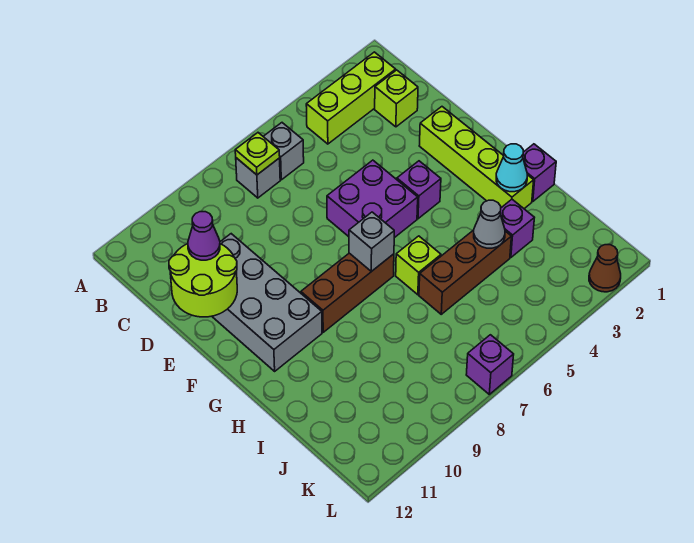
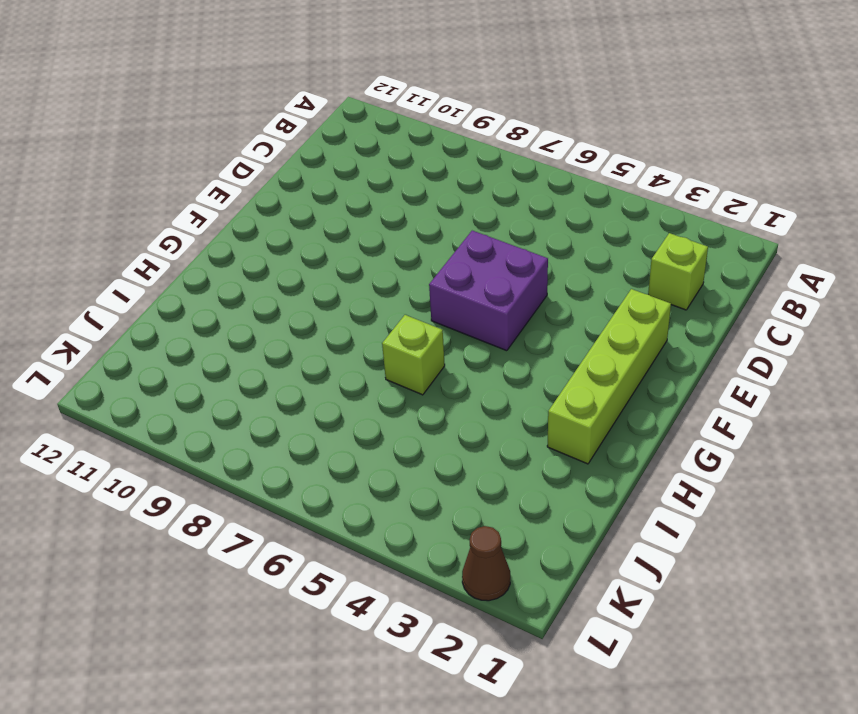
none -> lime brick B2:B4 level 1
none -> grey brick B6 level 1
none -> grey brick B7 level 1

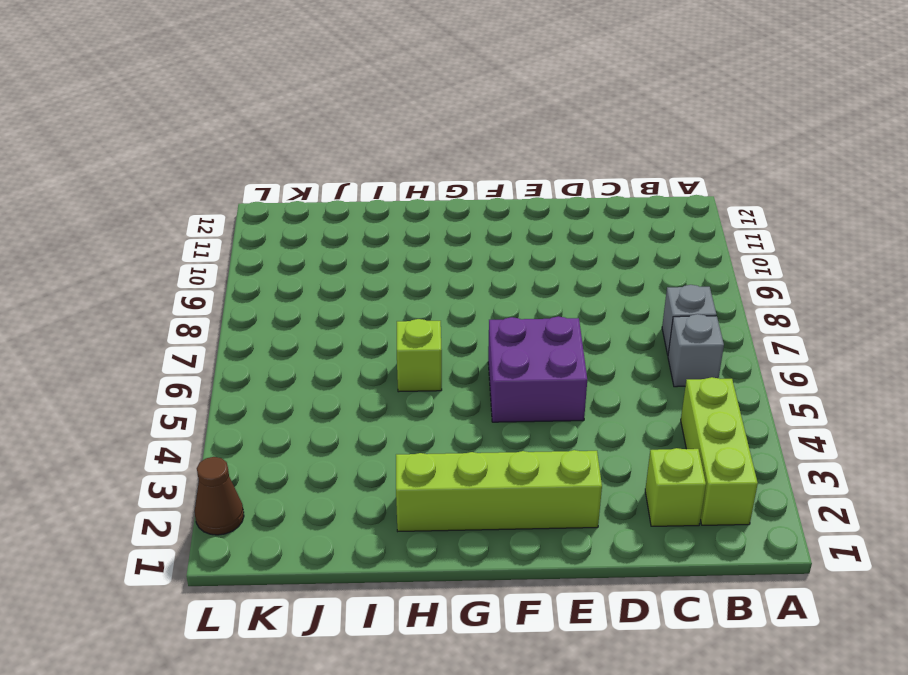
none -> grey brick D10:G11 level 1
none -> purple brick F4 level 1
none -> brown brick G7:G9 level 1

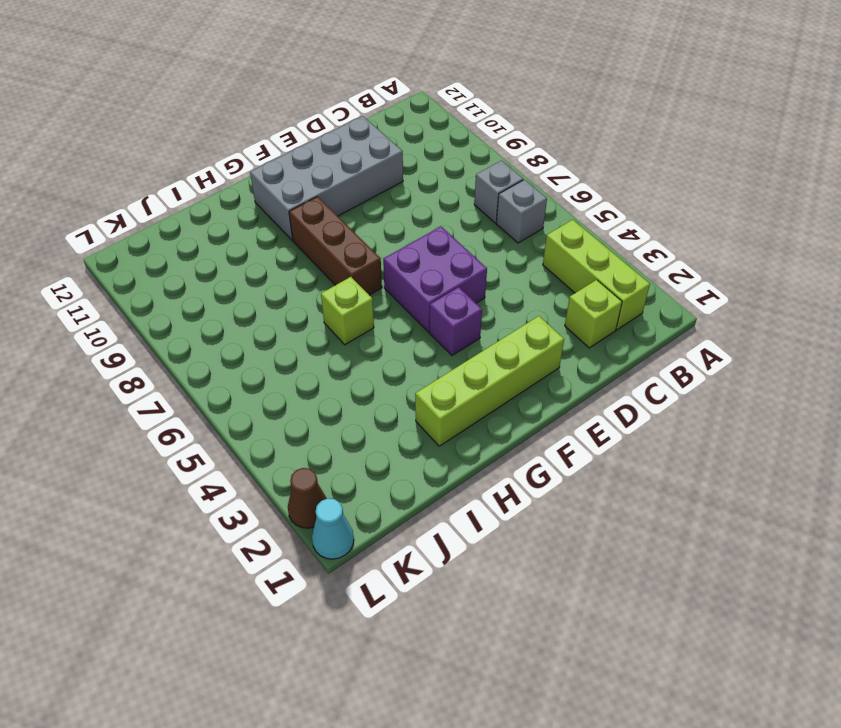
cyan cone L1 level 1 -> cyan cone H2 level 2
none -> purple brick H1 level 1
none -> purple brick I3 level 1
none -> brown brick I4:I6 level 1

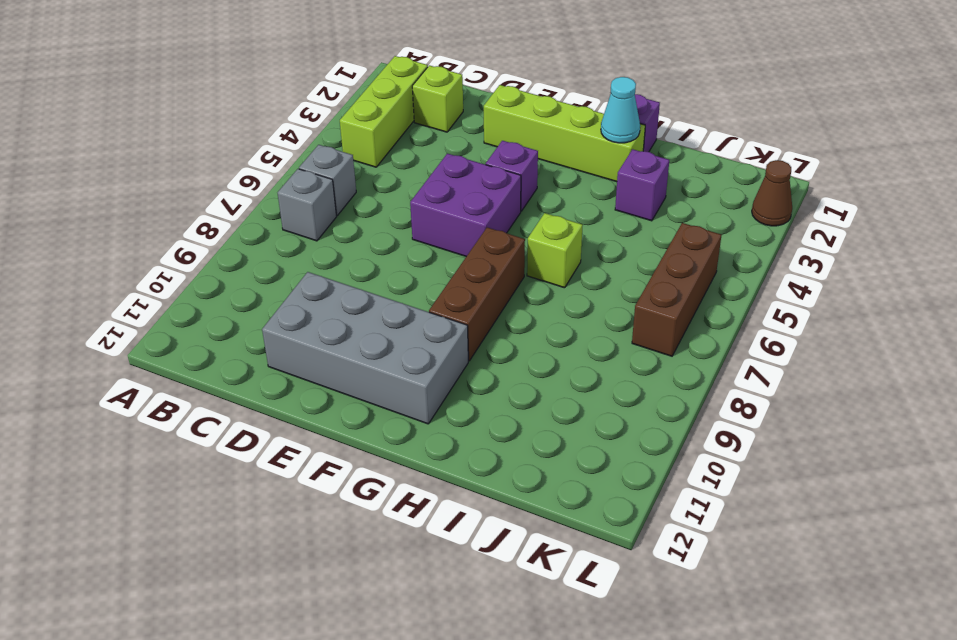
brown brick K5:K7 level 1 -> brown brick I4:I6 level 1
none -> purple brick L7 level 1
none -> lime plate B7 level 2
none -> lime round brick D11:E12 level 2

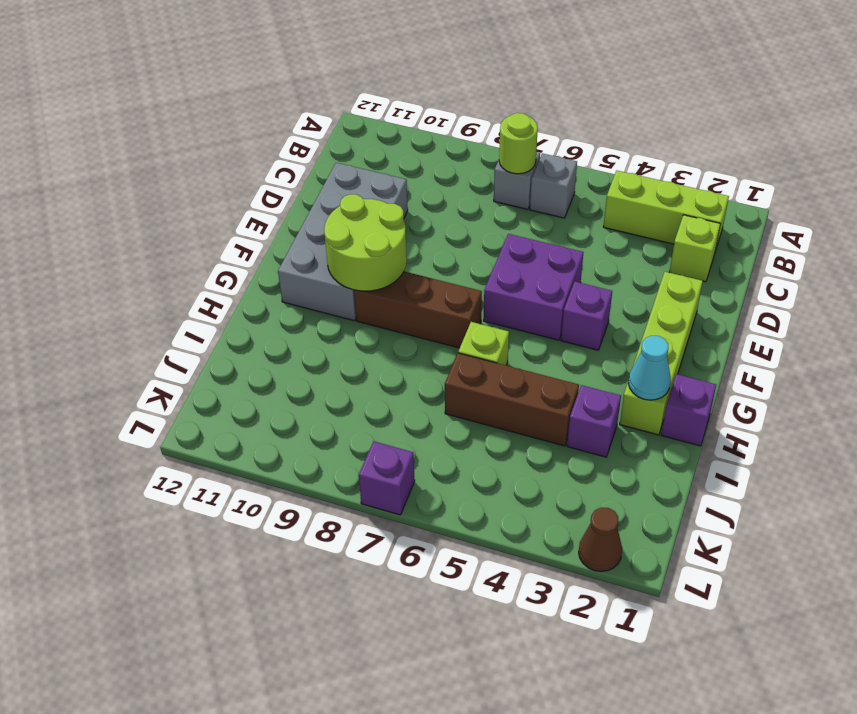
lime round brick B7 level 2 -> lime plate B7 level 2
lime round brick F9:G10 level 2 -> lime round brick D11:E12 level 2
none -> grey brick G7 level 2
none -> grey cone I4 level 2
none -> purple cone D11 level 3

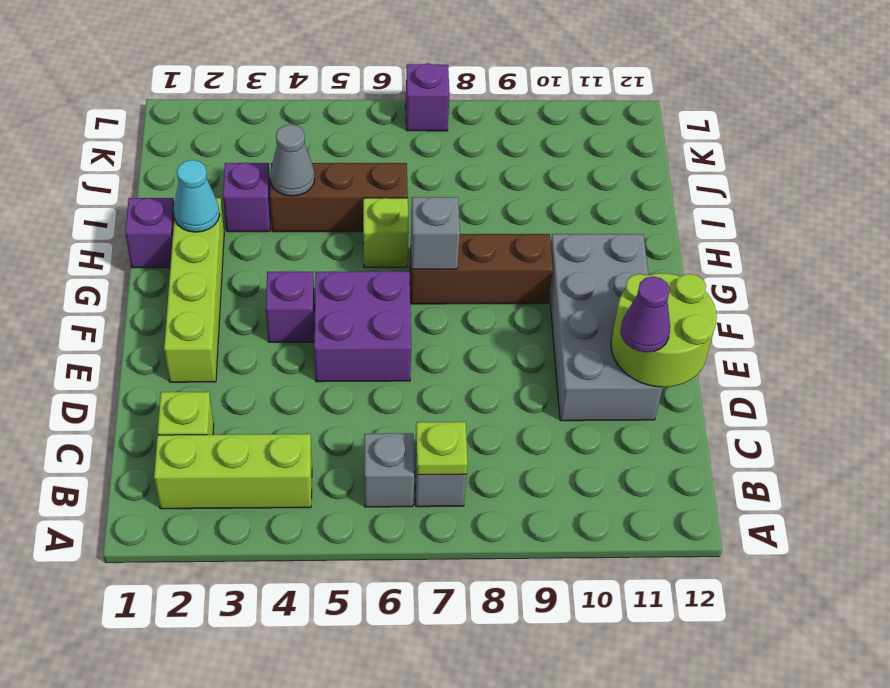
none -> brown cone L2 level 1

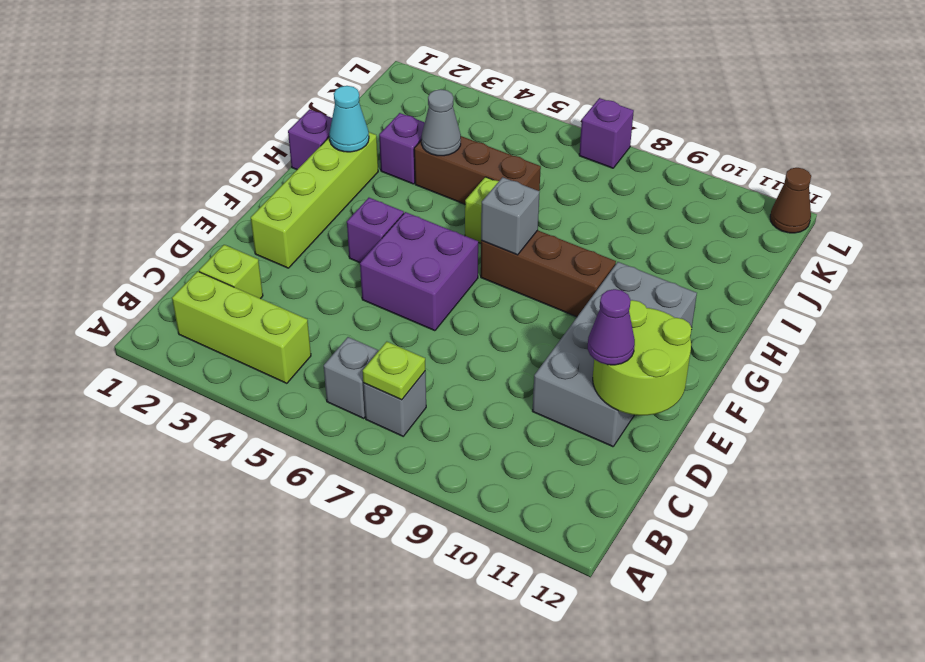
brown cone L12 level 1 -> brown cone L2 level 1

